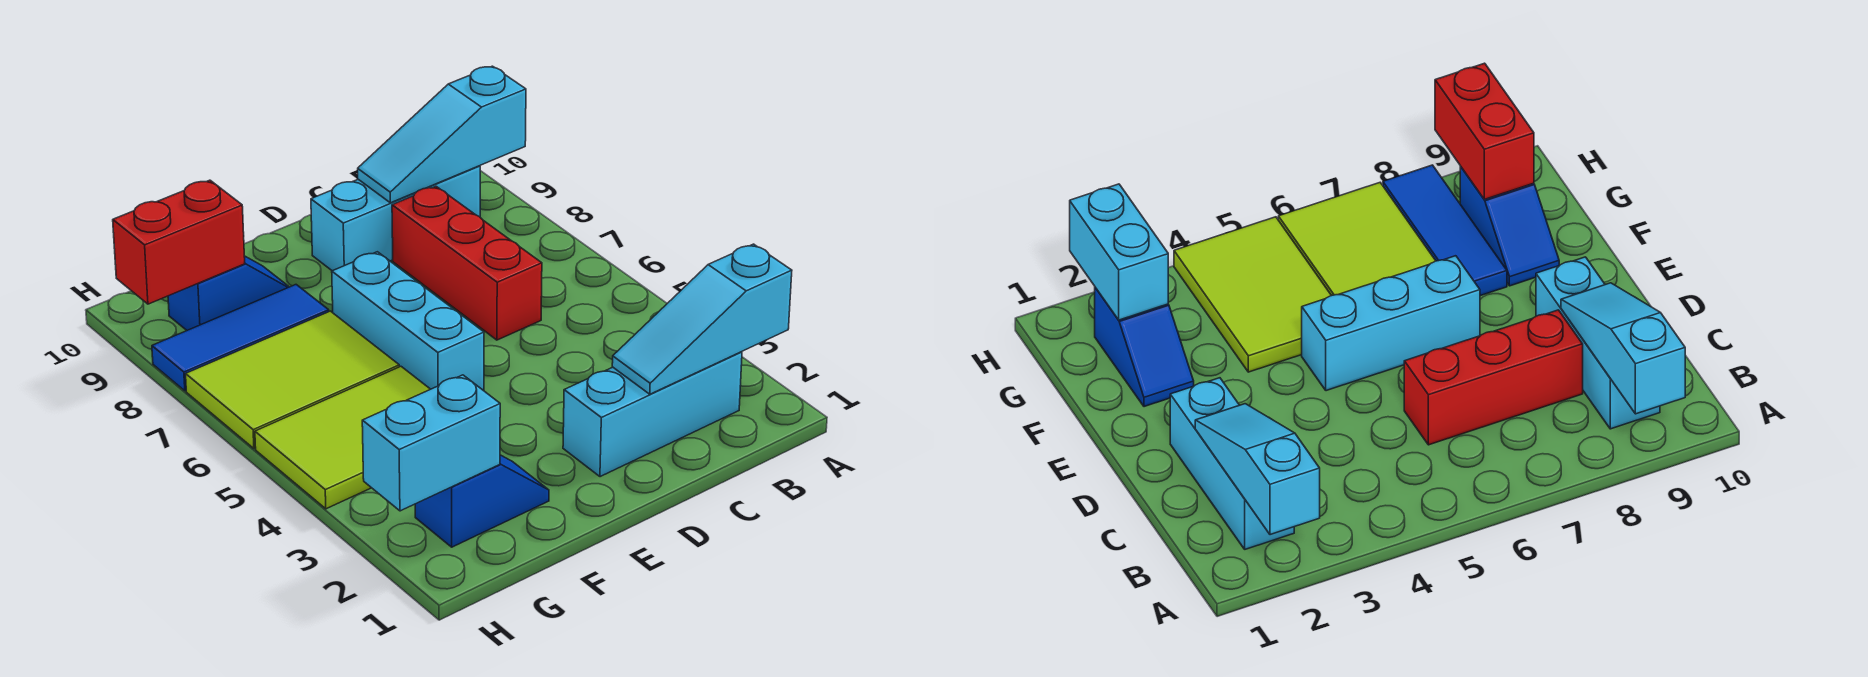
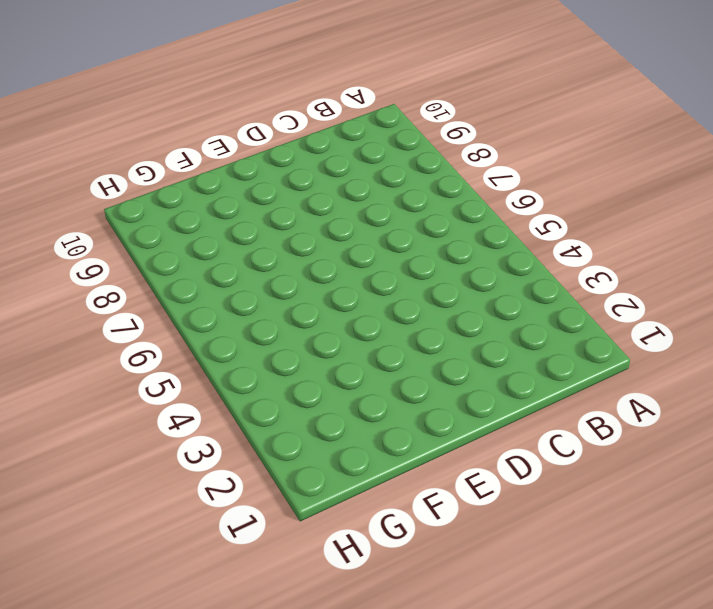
none -> cyan brick B2:D2 level 1
none -> cyan brick B9:D9 level 1
none -> red brick C6:C8 level 1

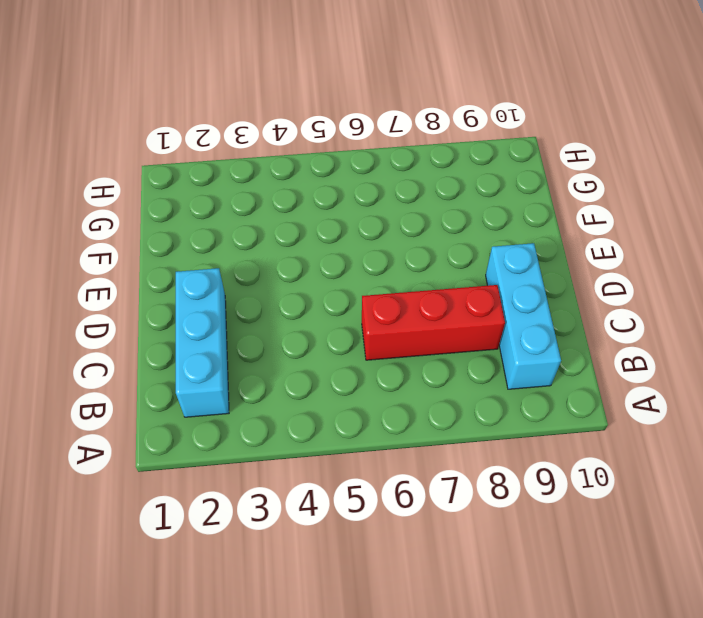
none -> cyan brick E5:E7 level 1
none -> blue slope F2:G2 level 1 top G
none -> lime tile F4:H5 level 1

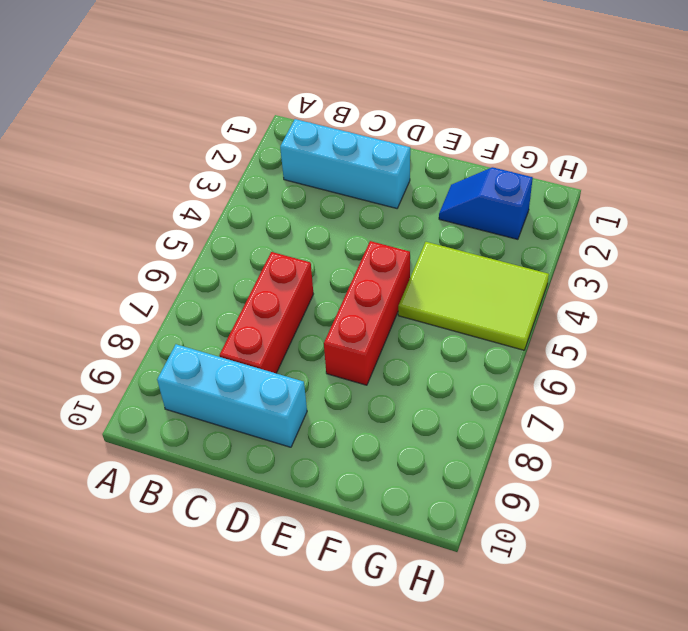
red brick E5:E7 level 1 -> cyan brick E5:E7 level 1
none -> lime tile F6:H7 level 1
none -> blue tile F8:H8 level 1
none -> blue slope F9:G9 level 1 top G

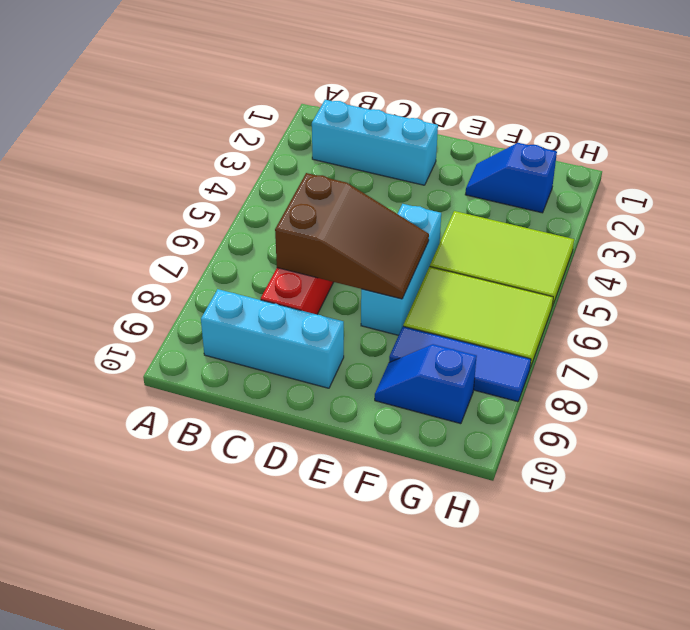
brown slope C6:E7 level 2 top C -> none
none -> cyan slope A2:C2 level 2 top A
none -> cyan slope A9:C9 level 2 top A
none -> cyan brick G2:H2 level 2

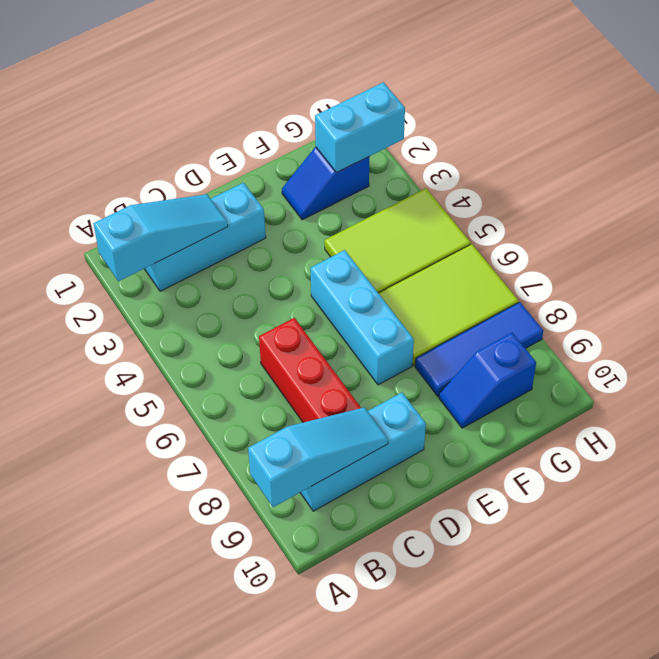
none -> red brick G9:H9 level 2

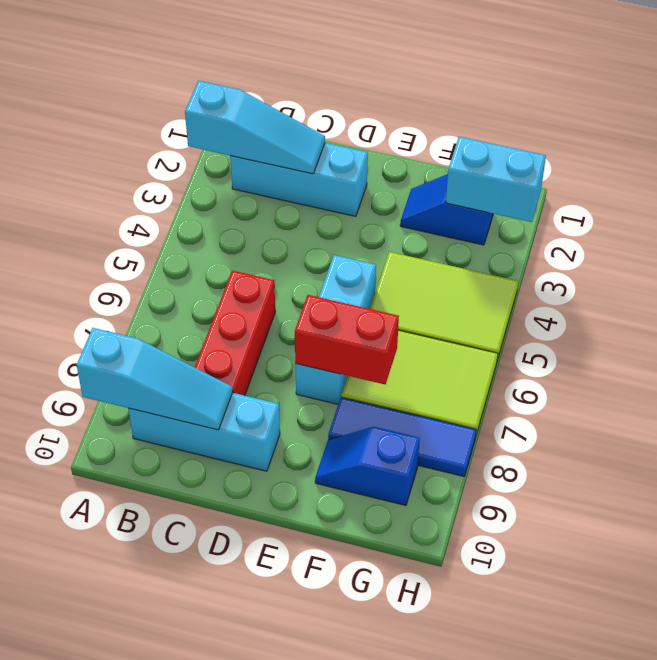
red brick E7:F7 level 2 -> red brick G9:H9 level 2

